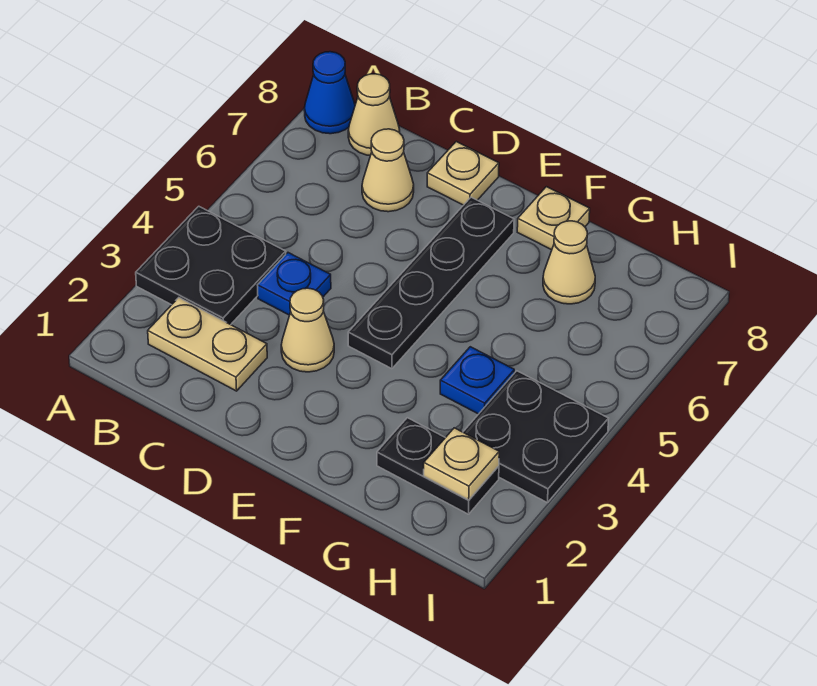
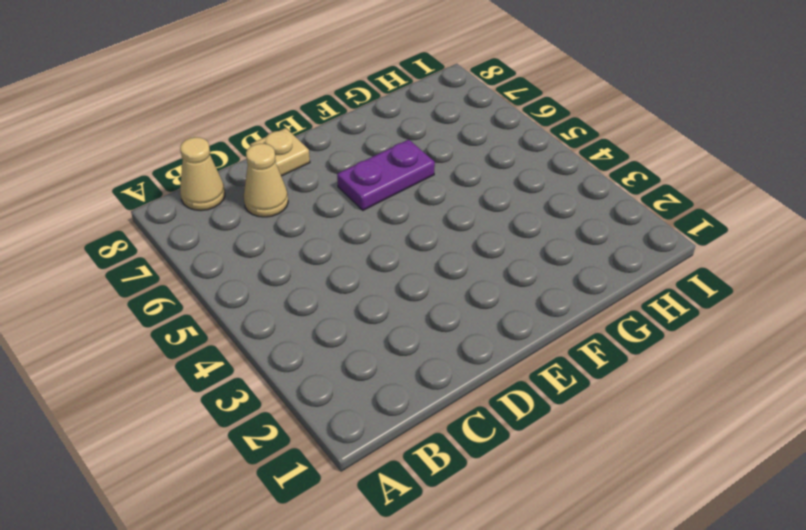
purple plate E6:F6 level 1 -> black plate E4:E7 level 1
none -> black plate A3:B4 level 1
none -> blue cone A8 level 1
none -> tan plate B2:C2 level 1

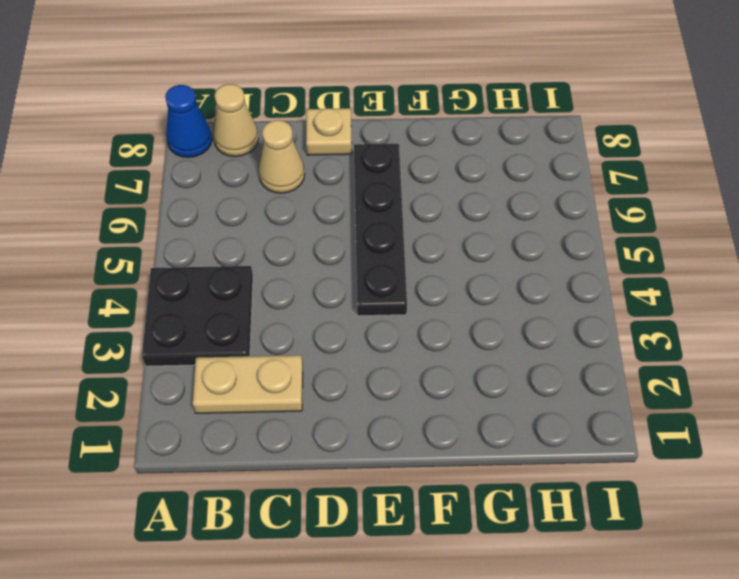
none -> blue plate C4 level 1
none -> tan cone D3 level 1
none -> tan plate F8 level 1

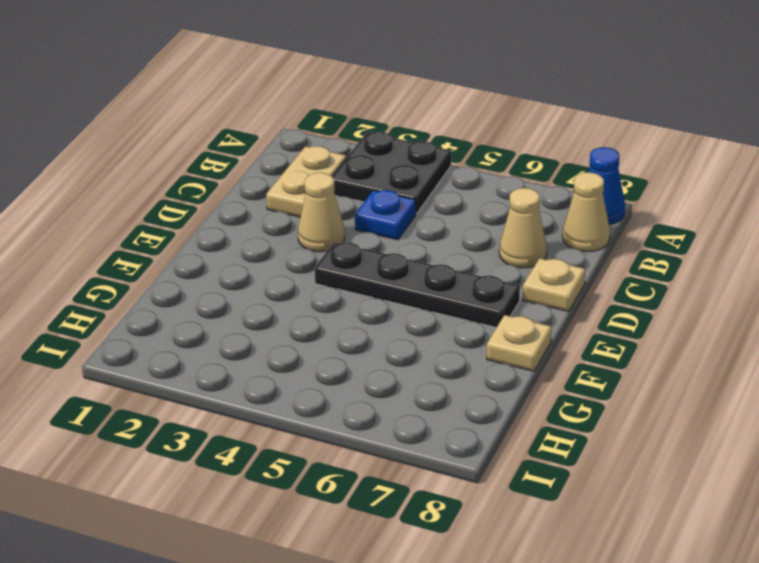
none -> black plate G2:H2 level 1
none -> blue plate G4 level 1
none -> tan cone G7 level 1

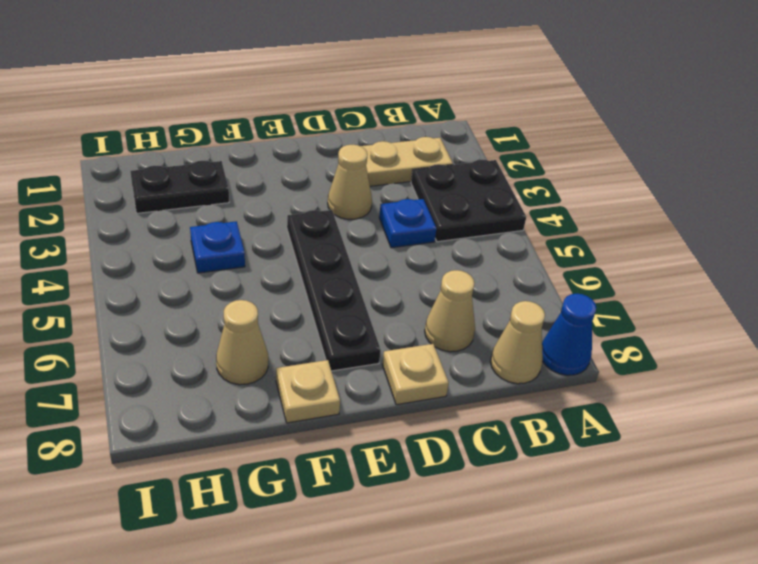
none -> black plate H3:I4 level 1
none -> tan plate H2 level 2

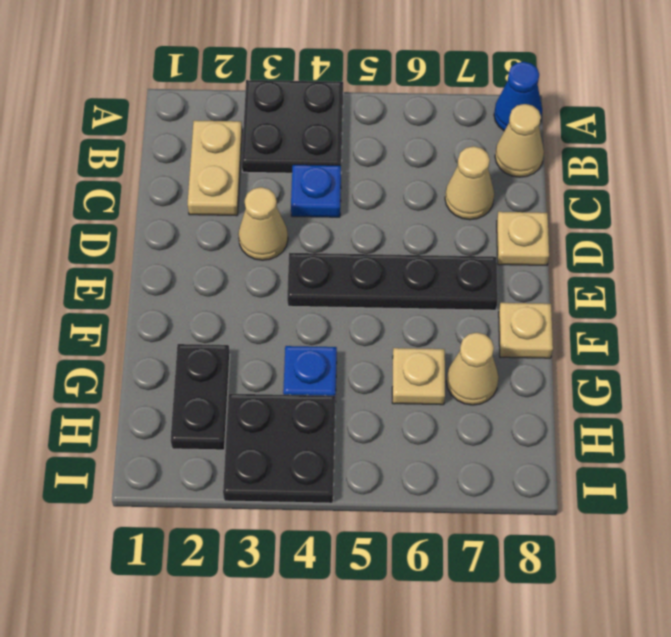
tan plate G6 level 1 -> tan plate H2 level 2

